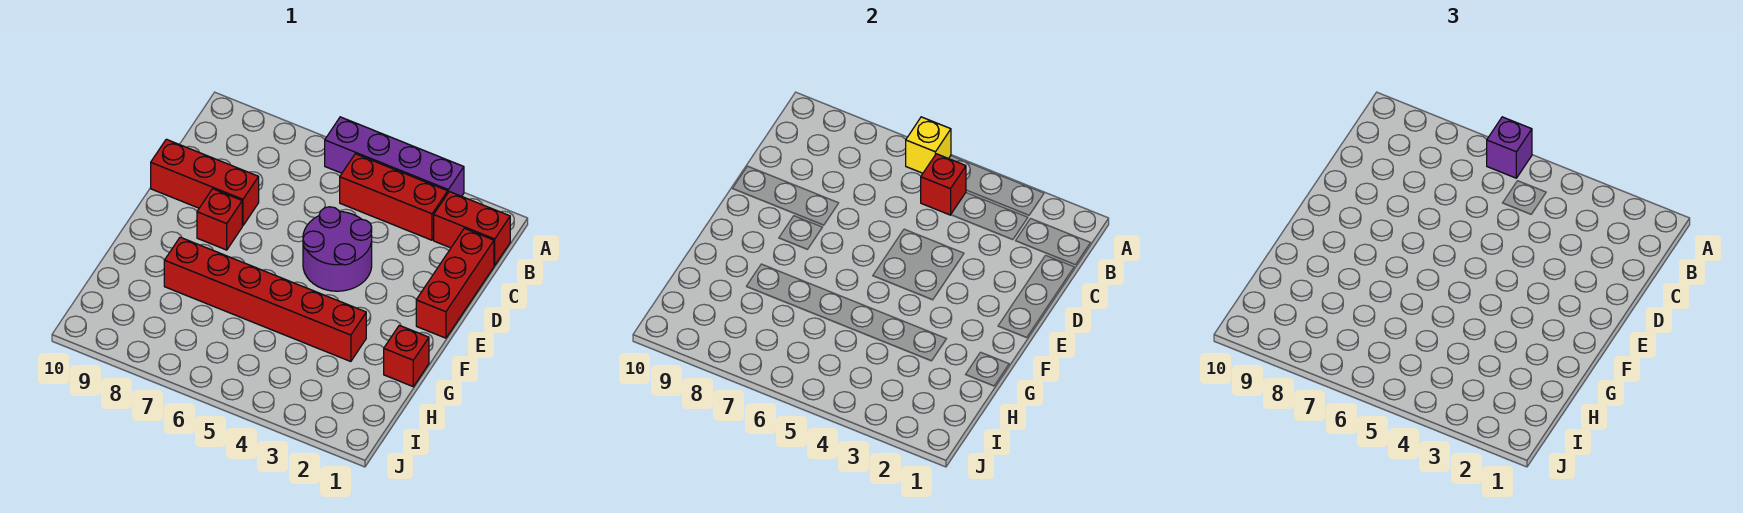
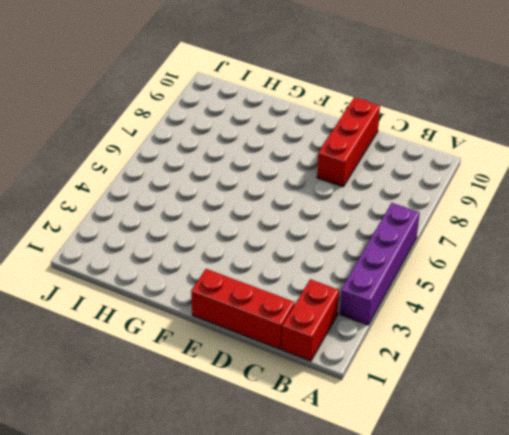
none -> red brick B3:B5 level 1
none -> purple round brick D4:E5 level 1
none -> red brick E8 level 1

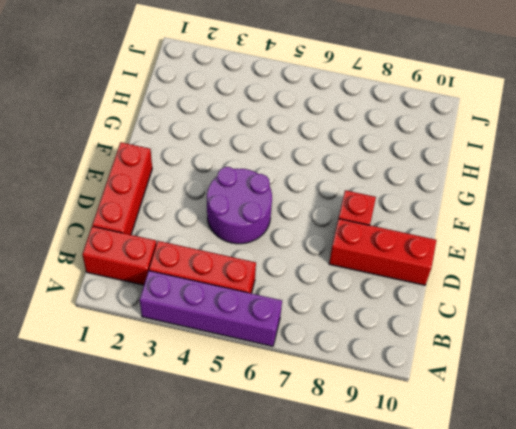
none -> red brick G1 level 1
none -> red brick G3:G8 level 1
none -> yellow brick A6 level 2

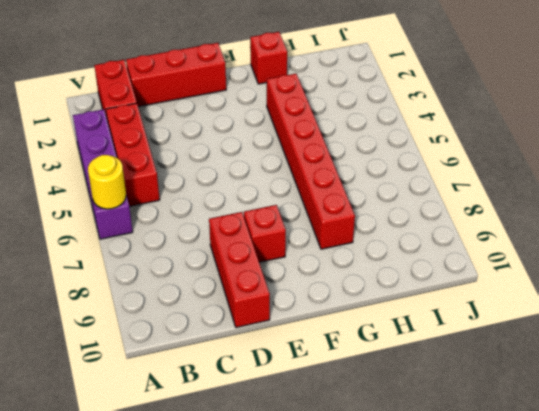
yellow round brick A6 level 2 -> yellow brick A6 level 2
none -> purple round brick D4:E5 level 1
none -> red brick B5 level 2
none -> purple brick A6 level 3

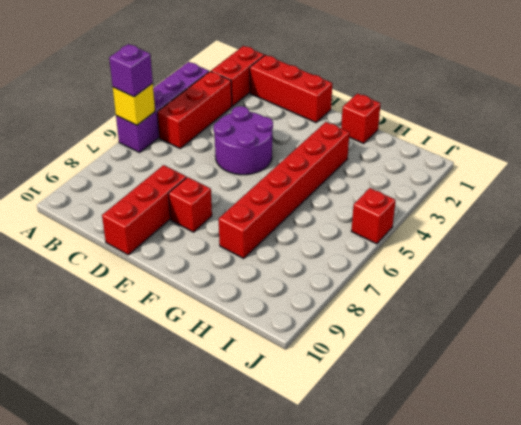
red brick J5 level 1 -> red brick B5 level 2

